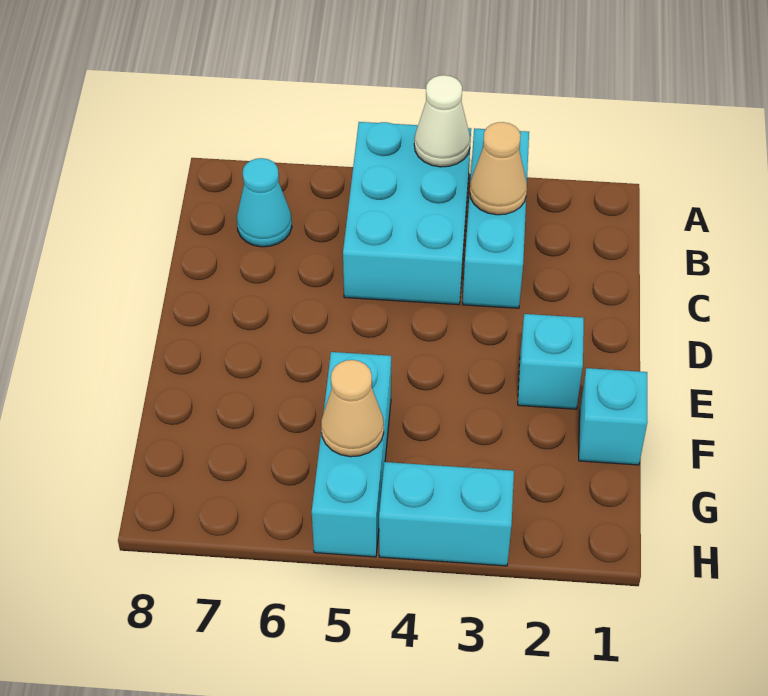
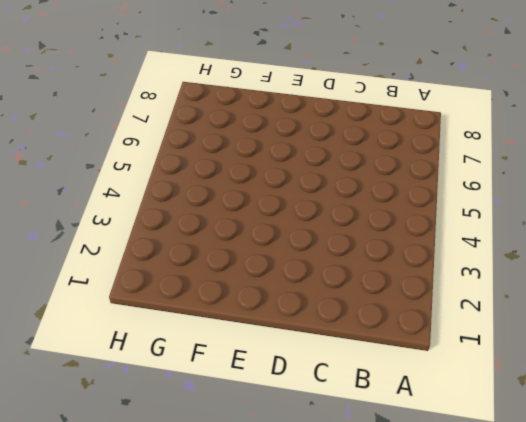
none -> cyan brick A3:C3 level 1
none -> cyan brick A4:C5 level 1

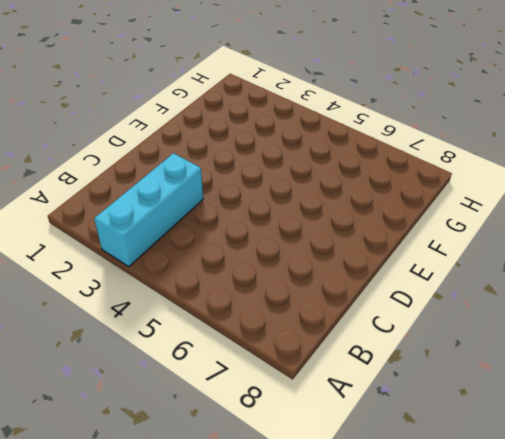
none -> cyan brick A4:C5 level 1
none -> cyan cone B7 level 1

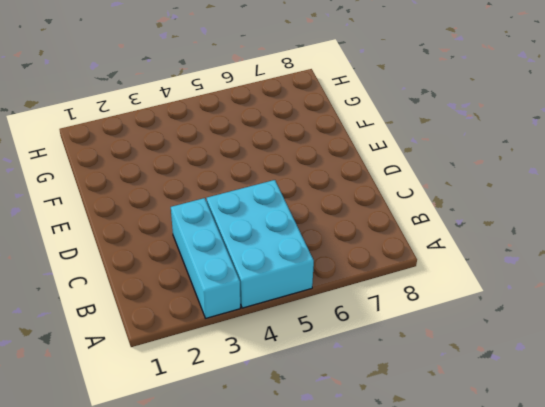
none -> cyan cone B7 level 1
none -> cyan brick E2 level 1

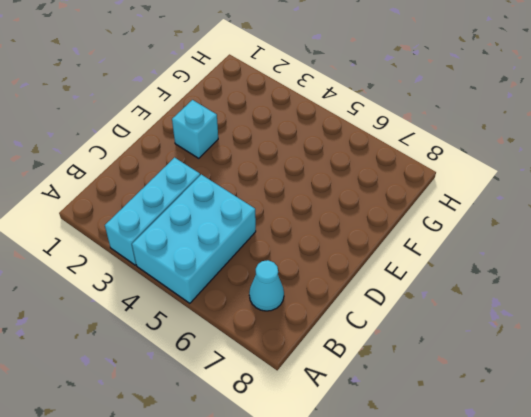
none -> cyan brick F1 level 1
none -> cyan brick F5:H5 level 1

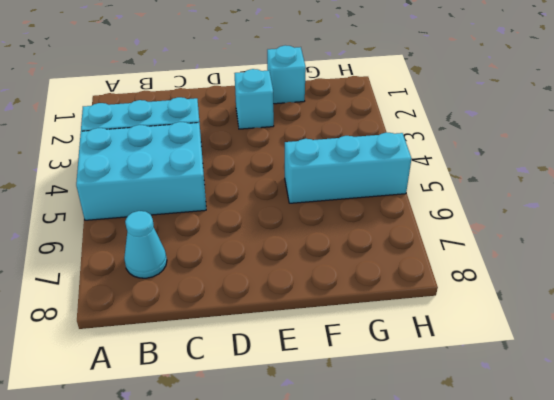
none -> cyan brick H3:H4 level 1
none -> white cone A4 level 2

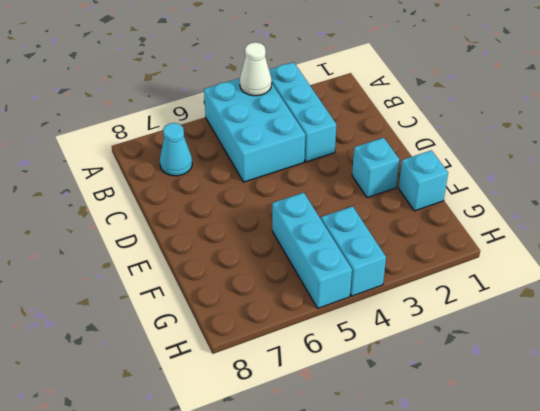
cyan brick G4:H4 level 1 -> cyan brick H3:H4 level 1
none -> tan cone B3 level 2
none -> tan cone G5 level 2

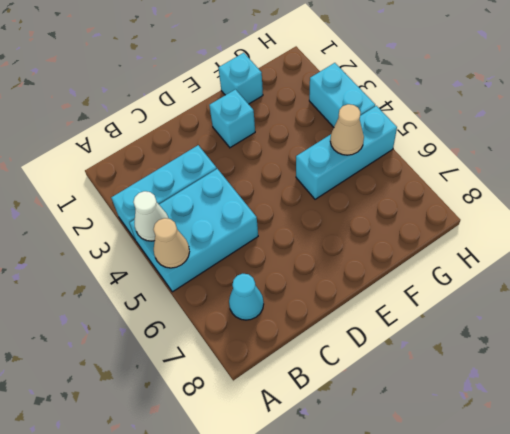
tan cone A5 level 2 -> tan cone B3 level 2

